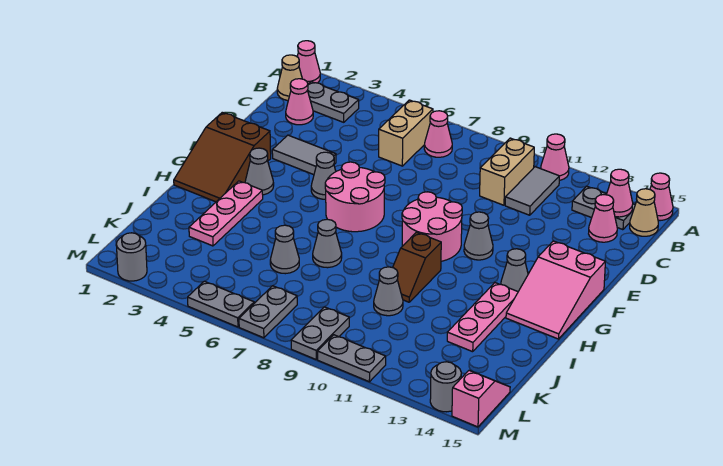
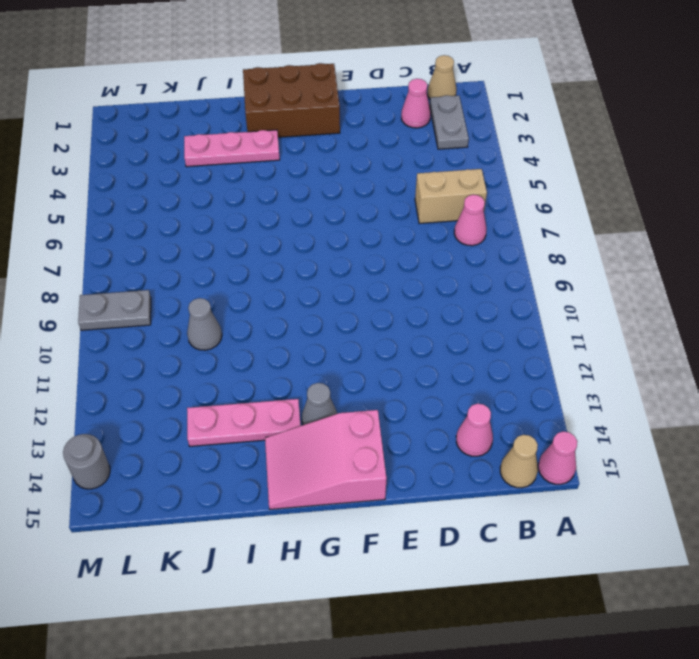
brown brick F1:H2 level 1 -> brown slope F1:H2 level 1 top F
none -> pink cone A1 level 1
none -> pink cone A11 level 1
none -> tan brick B10:C10 level 1
none -> grey tile B11:C11 level 1

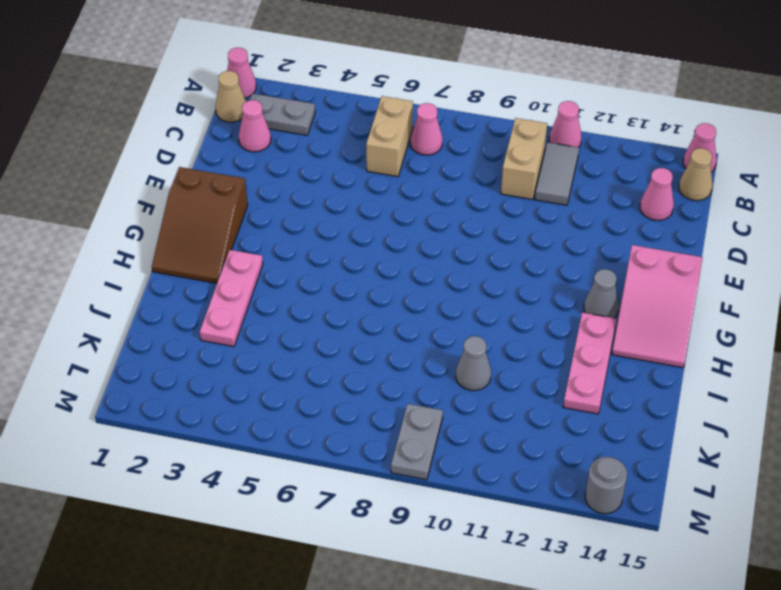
none -> grey plate B13:B14 level 1
none -> grey tile E3:E4 level 1
none -> grey cone F5 level 1
none -> pink round brick F6:G7 level 1

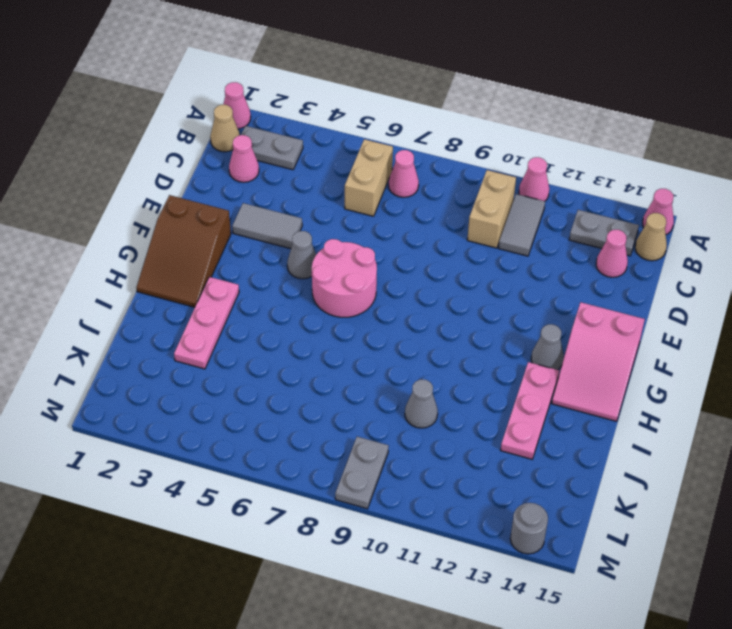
none -> pink round brick F9:G10 level 1
none -> grey cone F11 level 1
none -> grey cone G3 level 1
none -> brown slope H10:I10 level 1 top H

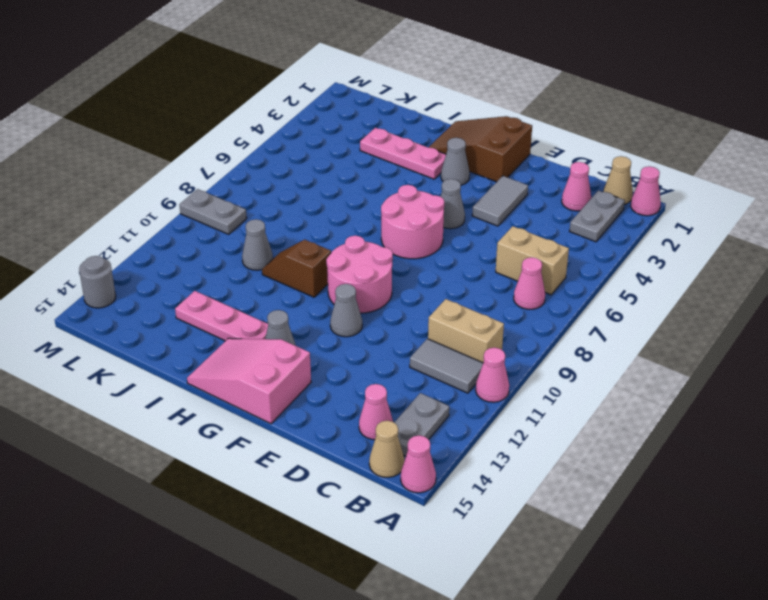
none -> grey cone I7 level 1
none -> grey cone J6 level 1
none -> grey plate L7:M7 level 1
none -> pink slope L15:M15 level 1 top M

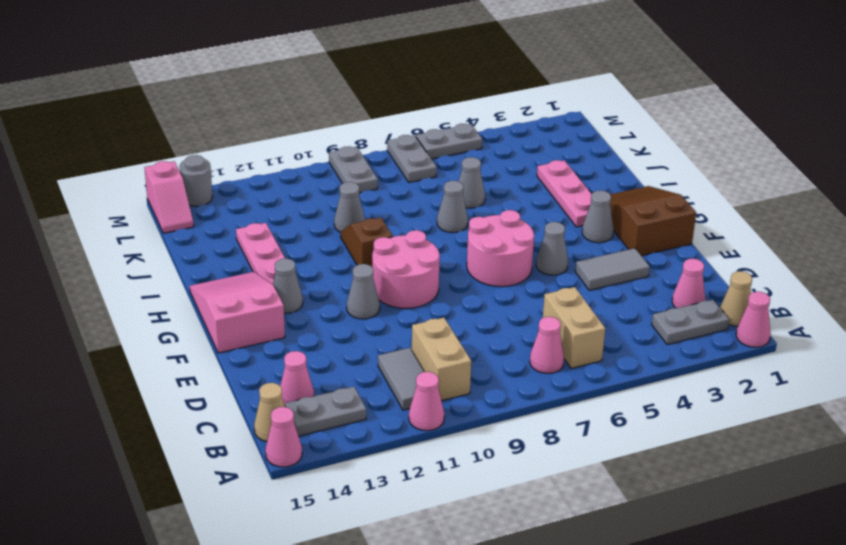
none -> grey round brick M2 level 1
none -> grey plate M10:M11 level 1
none -> pink cone B14 level 2

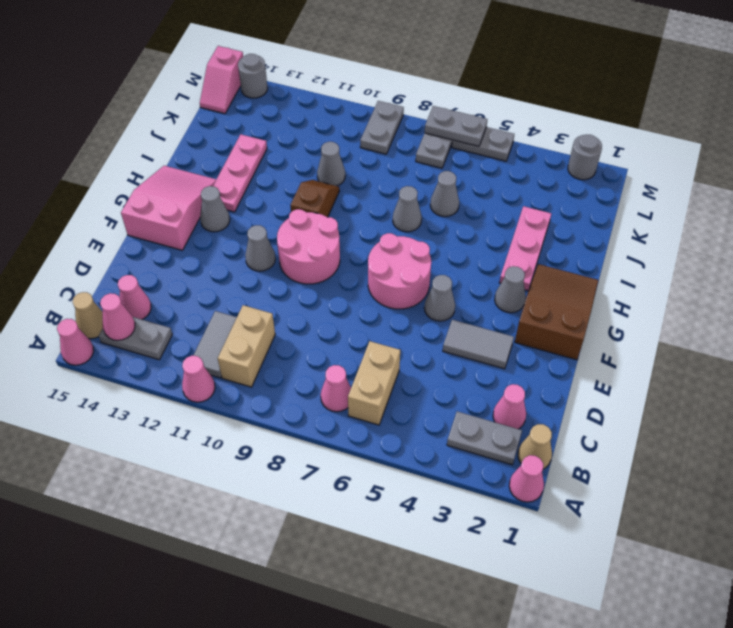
grey plate M6:M7 level 2 -> grey plate M10:M11 level 1

